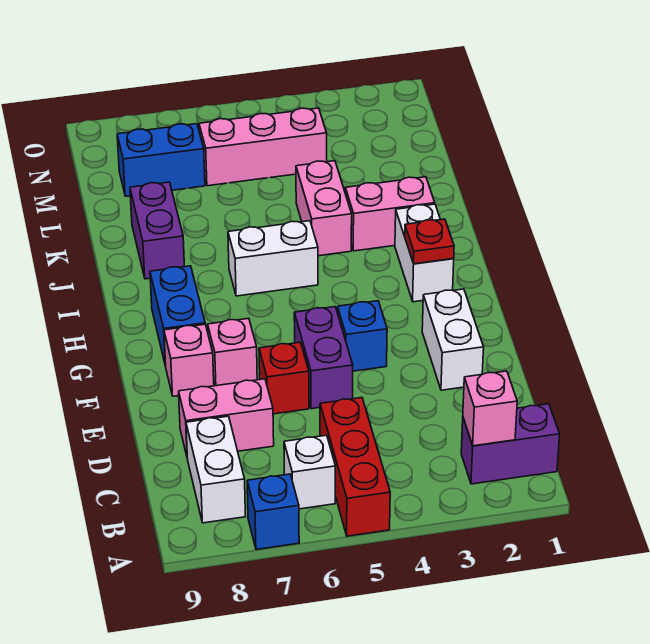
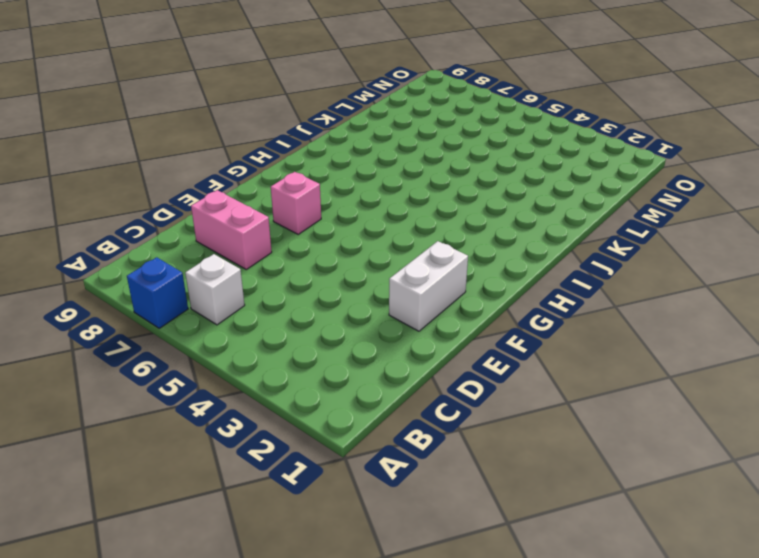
none -> red brick A5:C5 level 1
none -> purple brick B1:B2 level 1
none -> white brick B8:C8 level 1

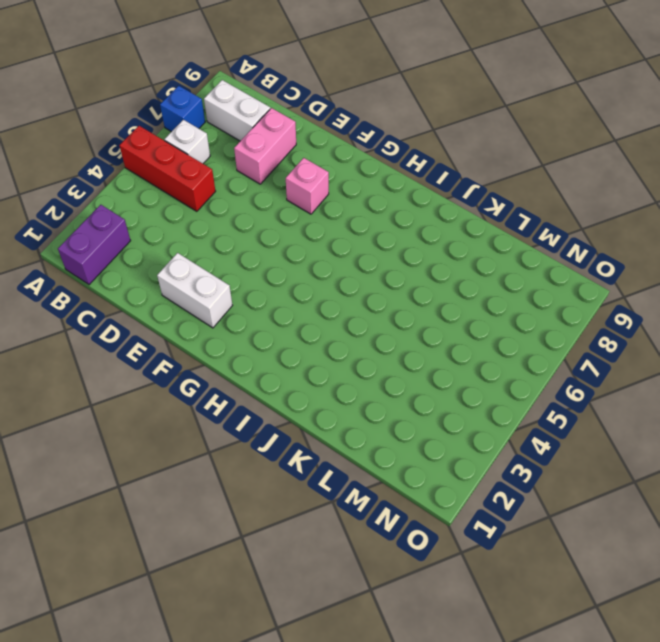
none -> purple brick E5:F5 level 1
none -> red brick E6 level 1
none -> blue brick F4 level 1

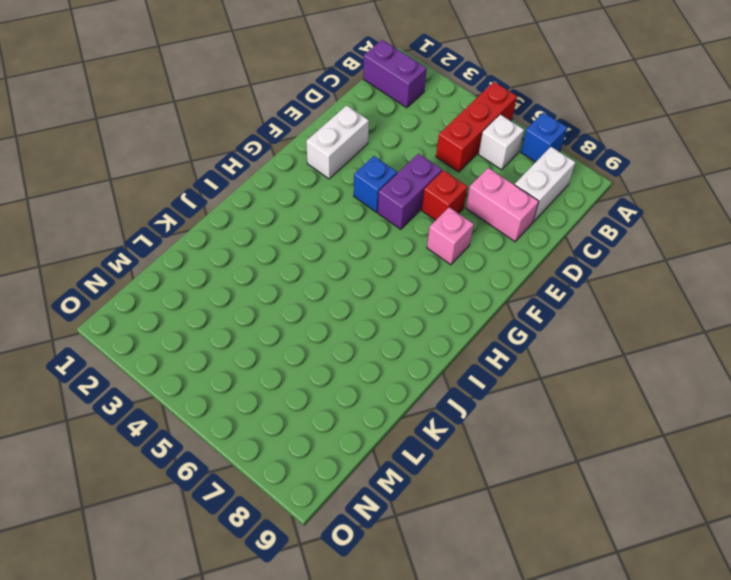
none -> pink brick F8 level 1
none -> blue brick G8:H8 level 1
none -> white brick H2:I2 level 1

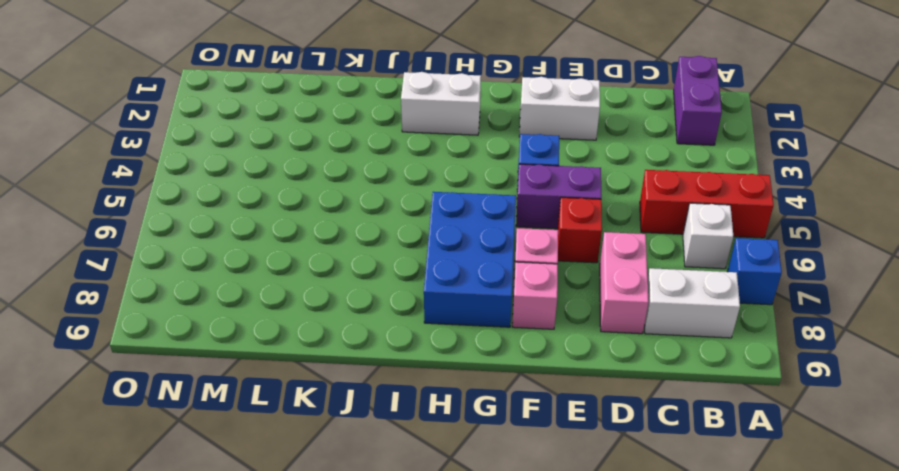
blue brick G6:H8 level 1 -> blue brick G8:H8 level 1
none -> white brick I5:I6 level 1
none -> pink brick J2:J3 level 1
none -> pink brick J4:K4 level 1

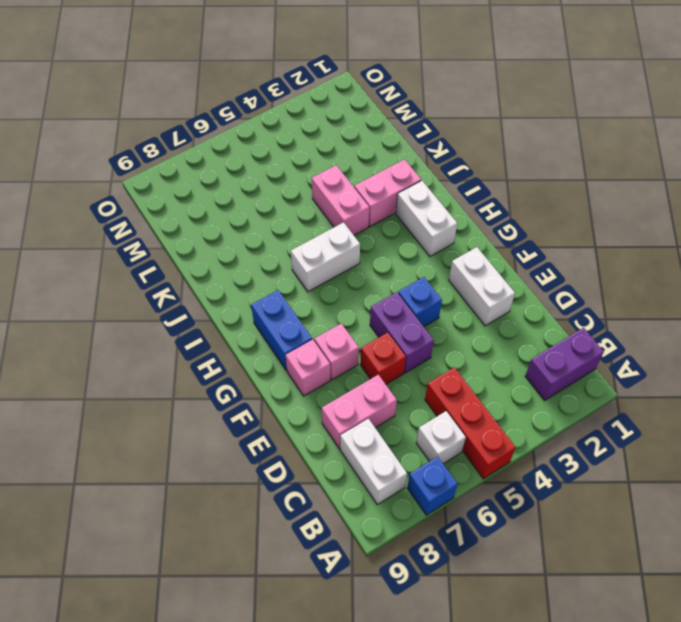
none -> purple brick J8:K8 level 1
none -> pink brick M4:M6 level 1
none -> blue brick M7:M8 level 1

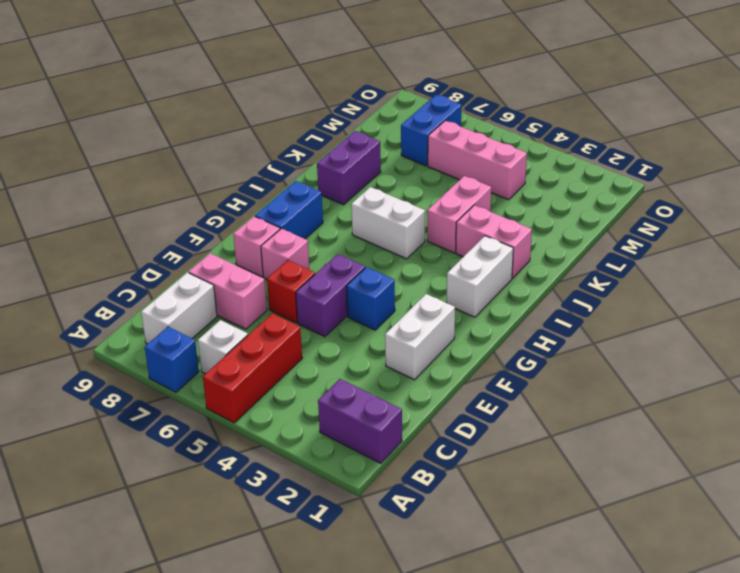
blue brick M7:N7 level 1 -> blue brick M7:M8 level 1
none -> pink brick B2 level 2
none -> red plate H2 level 2

